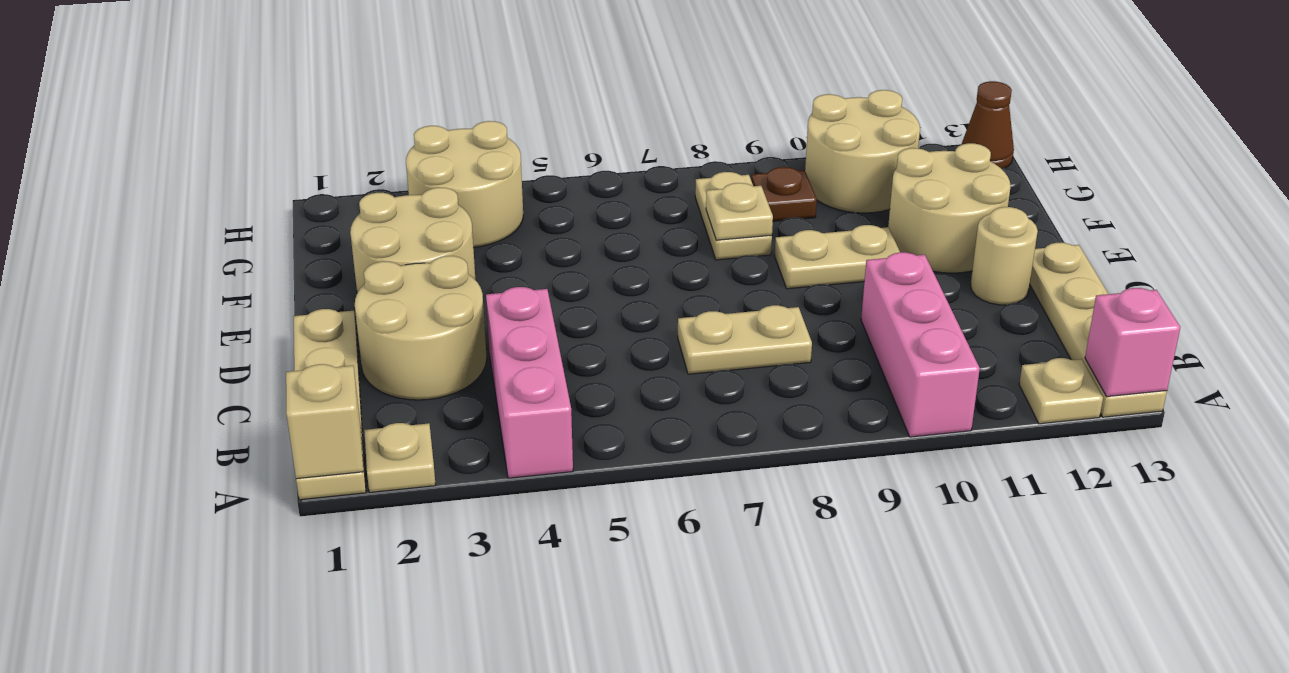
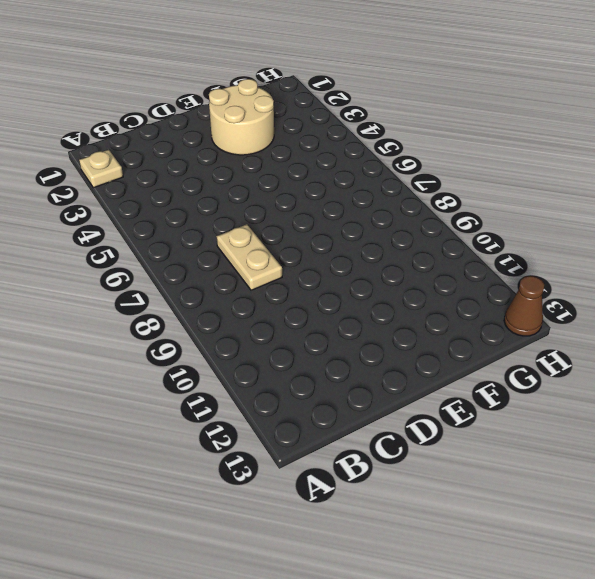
none -> tan plate A1:D1 level 1
none -> pink brick A4:C4 level 1
none -> pink brick A10:C10 level 1

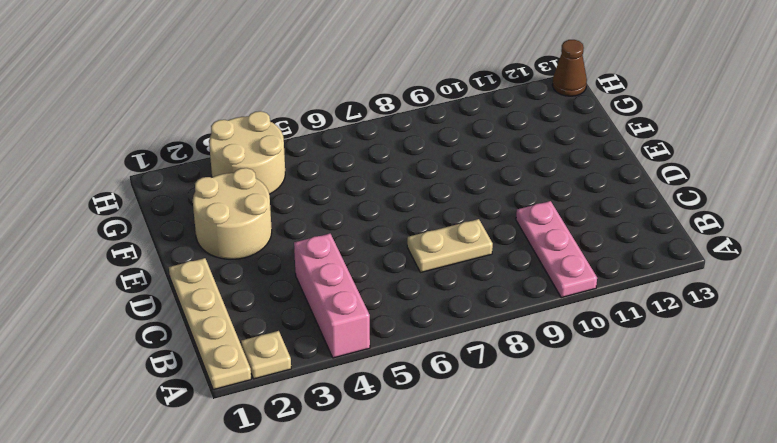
pink plate A10:C10 level 1 -> pink brick A10:C10 level 1
none -> tan plate A12 level 1
none -> tan plate A13:D13 level 1
none -> tan round brick C2:D3 level 1

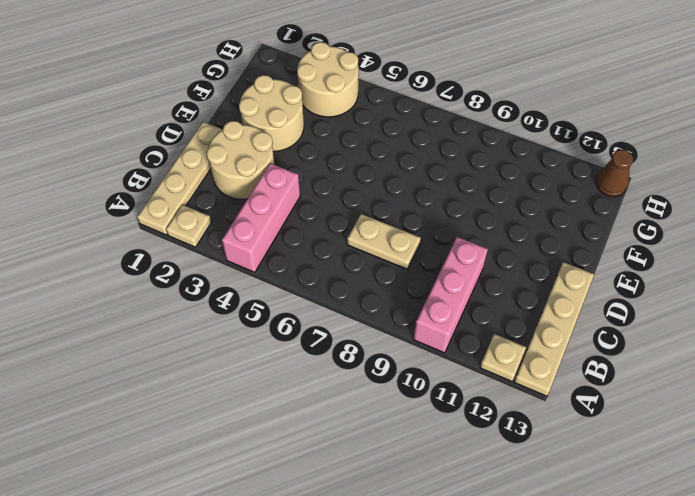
none -> tan round brick D12 level 1
none -> tan plate E9:E10 level 1
none -> tan round brick E11:F12 level 1

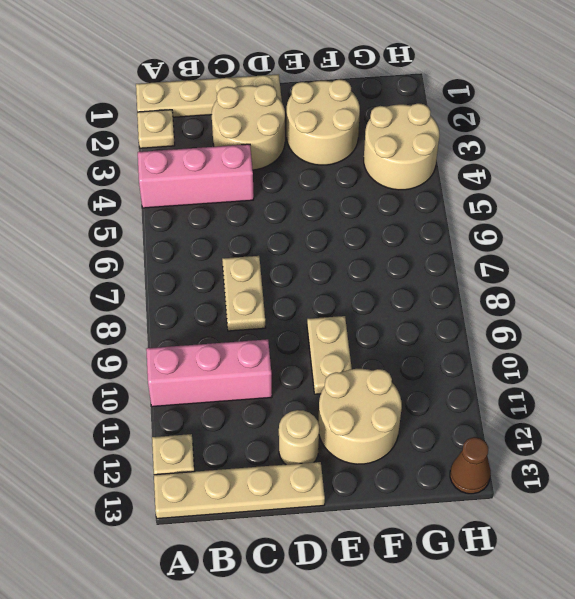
none -> tan plate F8:G8 level 1
none -> brown plate G9 level 1
none -> tan round brick G10:H11 level 1

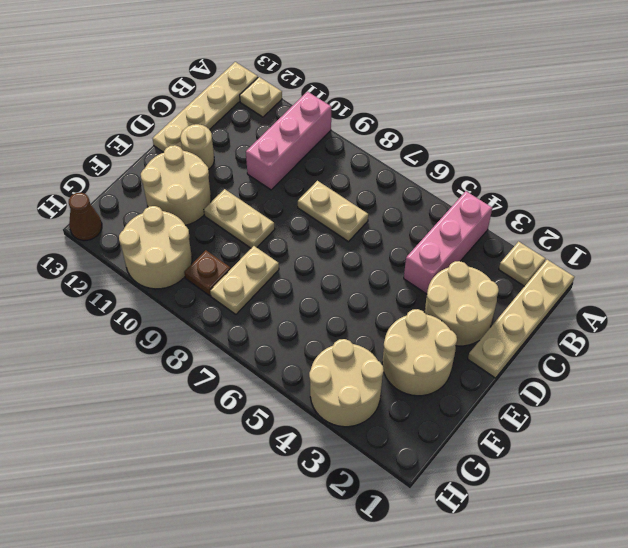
none -> tan brick A1 level 2
none -> pink brick A13 level 2
none -> tan plate F8 level 2

